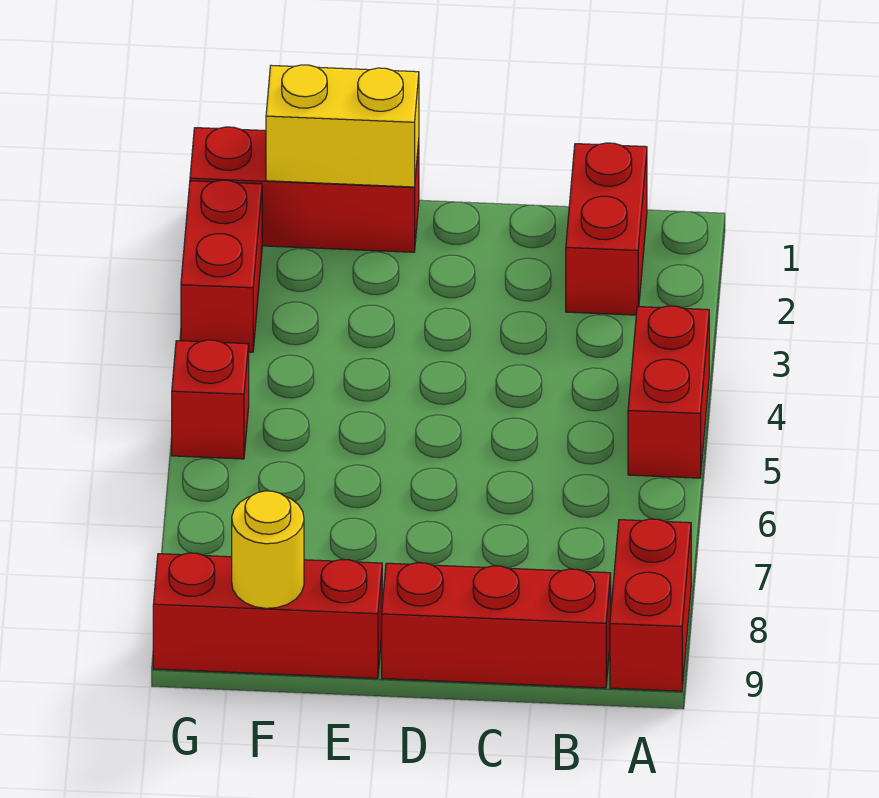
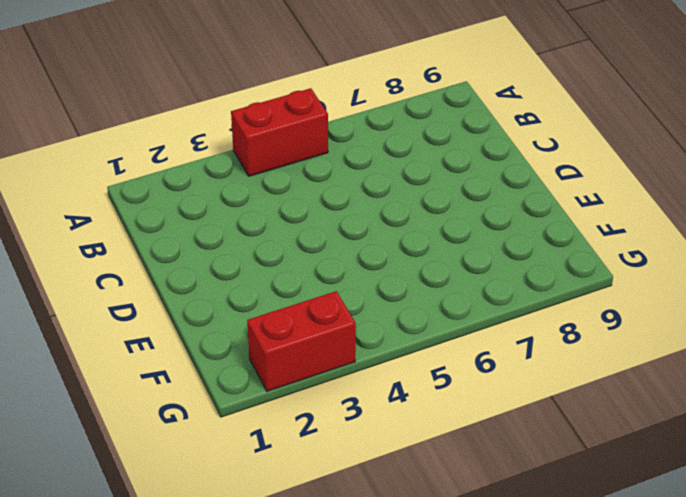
none -> red brick A8:A9 level 1
none -> red brick B1:B2 level 1

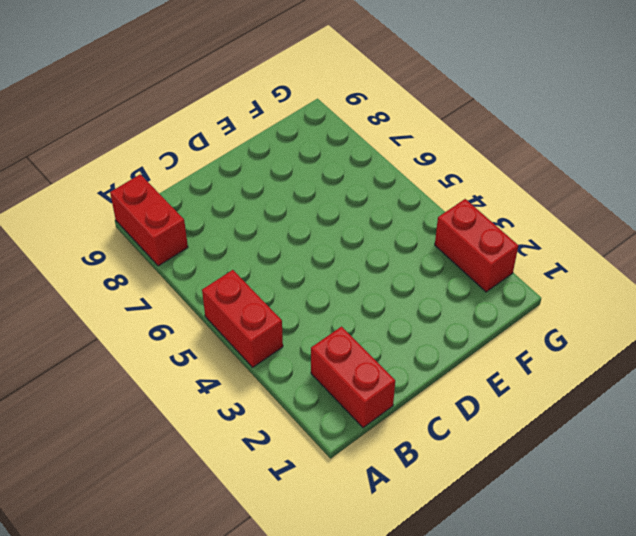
none -> red brick B9:D9 level 1
none -> red brick E1:G1 level 1

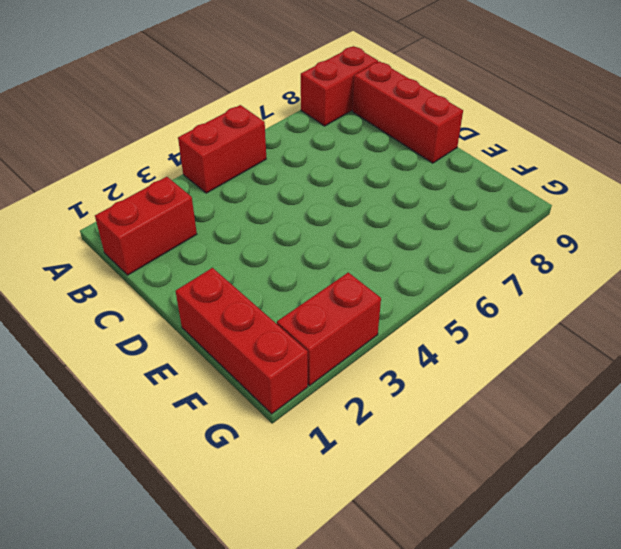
none -> red brick E9:G9 level 1
none -> red brick G5 level 1

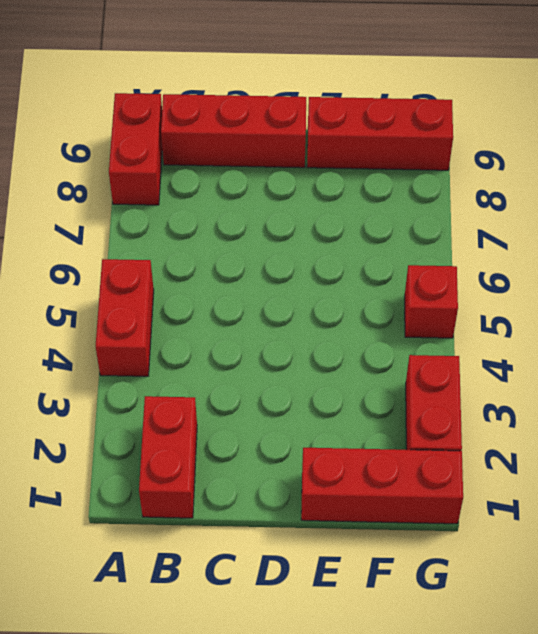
none -> yellow brick E1:F1 level 2
none -> yellow round brick F9 level 2

